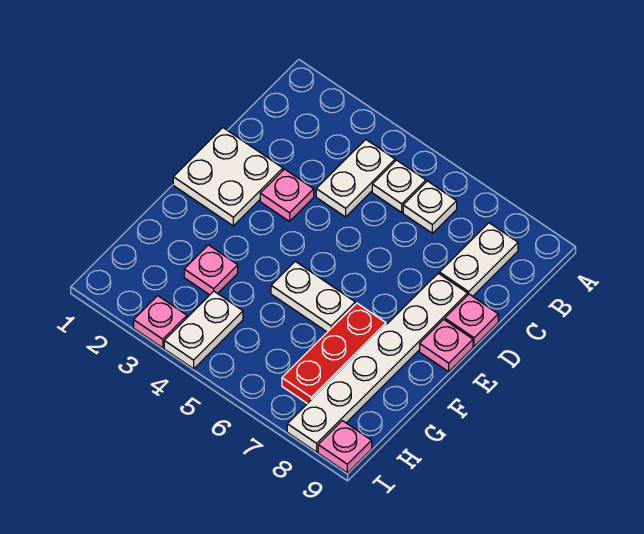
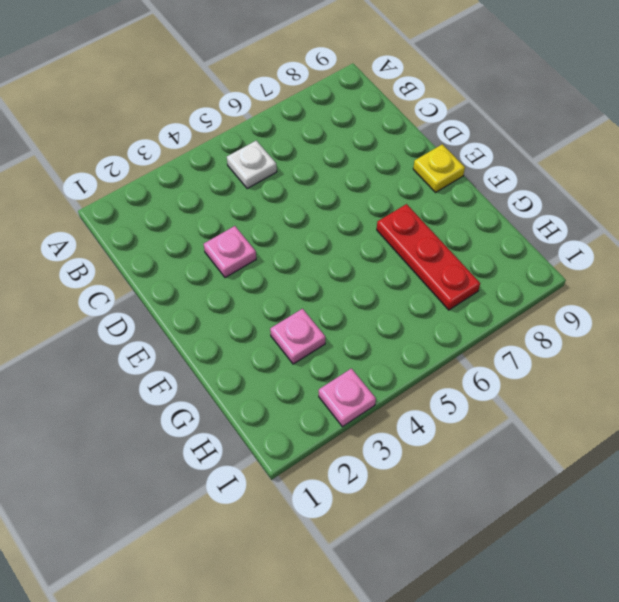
yellow plate E9 level 1 -> pink plate E9 level 1
none -> white plate B4:C4 level 1
none -> white plate B6 level 1
none -> white plate B8:C8 level 1

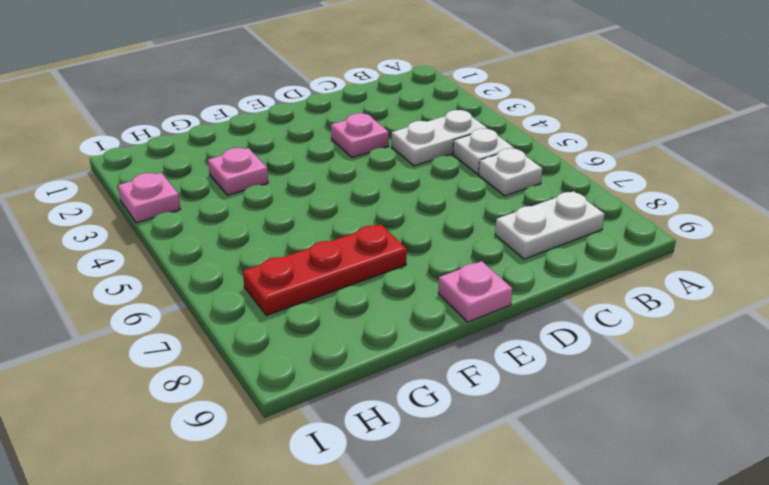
none -> white plate D1:E2 level 1
none -> white plate D8:I8 level 1
none -> pink plate D9 level 1

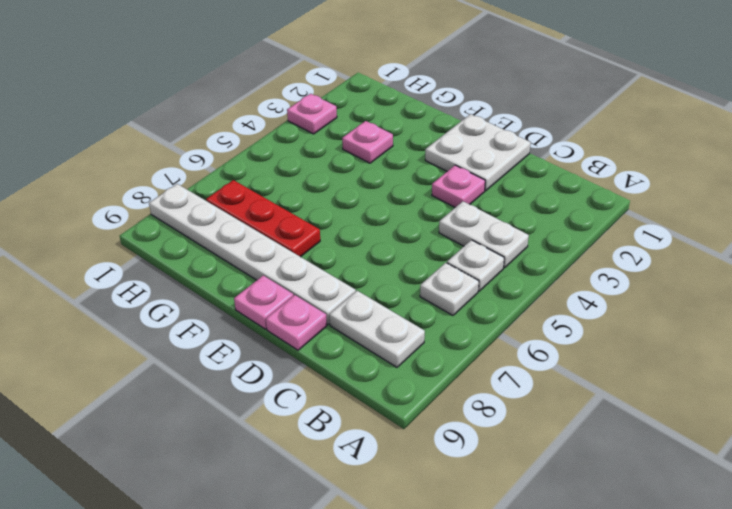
none -> white plate F5:F6 level 1
none -> white plate H4:I4 level 1
none -> pink plate I9 level 1

